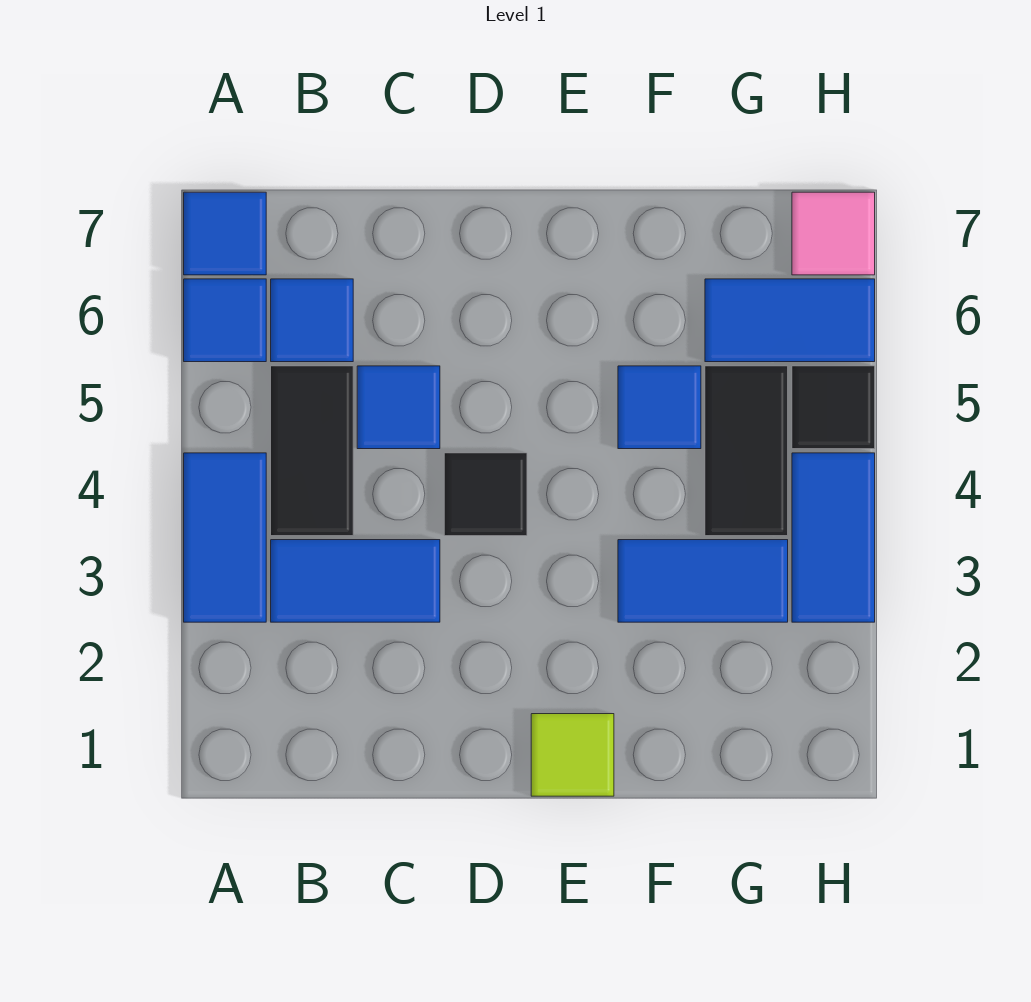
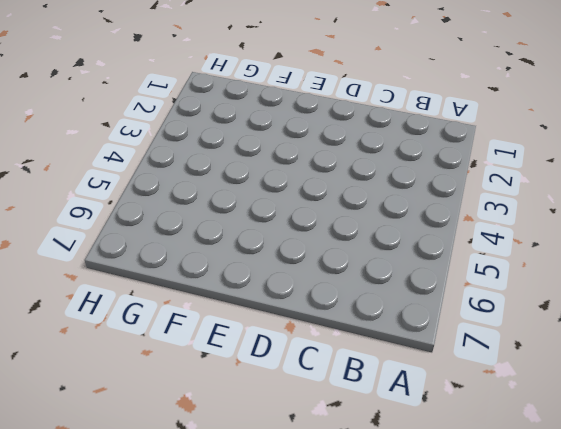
none -> blue tile A3:A4 level 1
none -> blue tile A6 level 1
none -> blue tile A7 level 1

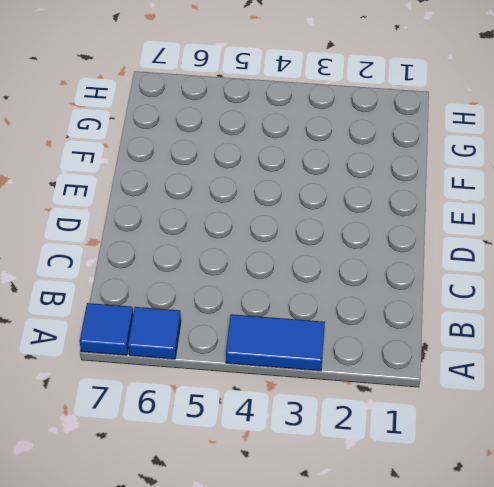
none -> blue tile B3:C3 level 1
none -> black tile B4:B5 level 1
none -> blue tile B6 level 1

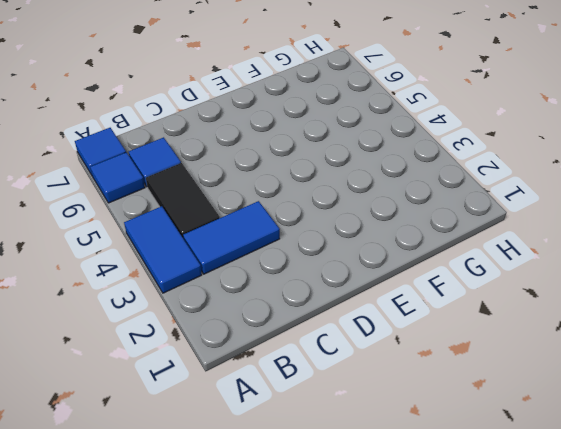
none -> blue tile C5 level 1
none -> black tile D4 level 1
none -> lime tile E1 level 1

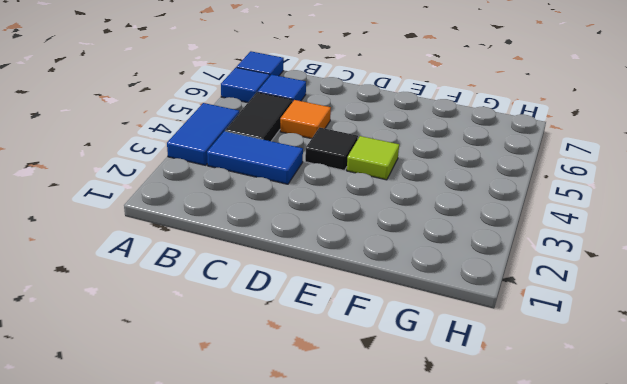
orange tile C5 level 1 -> blue tile C5 level 1
lime tile E4 level 1 -> lime tile E1 level 1
none -> blue tile F3:G3 level 1
none -> blue tile F5 level 1
none -> black tile G4:G5 level 1

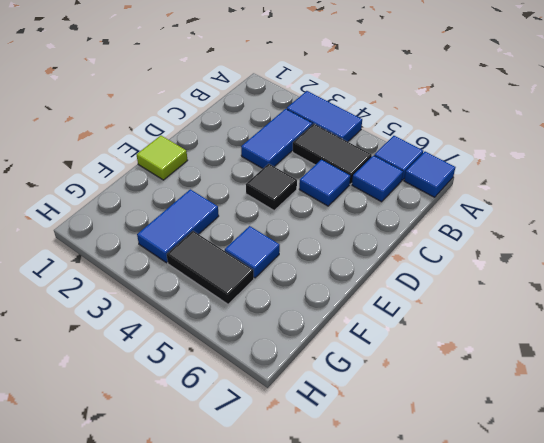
none -> blue tile G6:H6 level 1
none -> blue tile H3:H4 level 1
none -> black tile H5 level 1

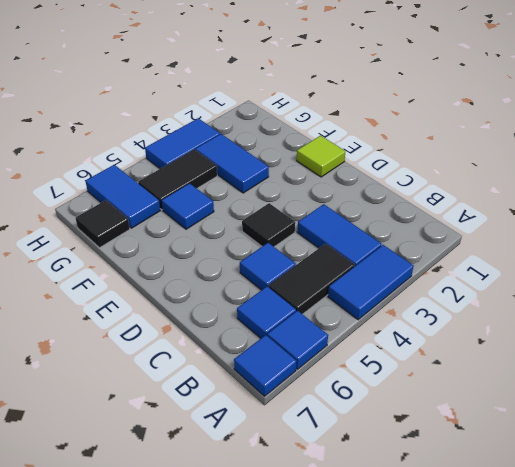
black tile G7 level 1 -> black tile H5 level 1
none -> pink tile H7 level 1

